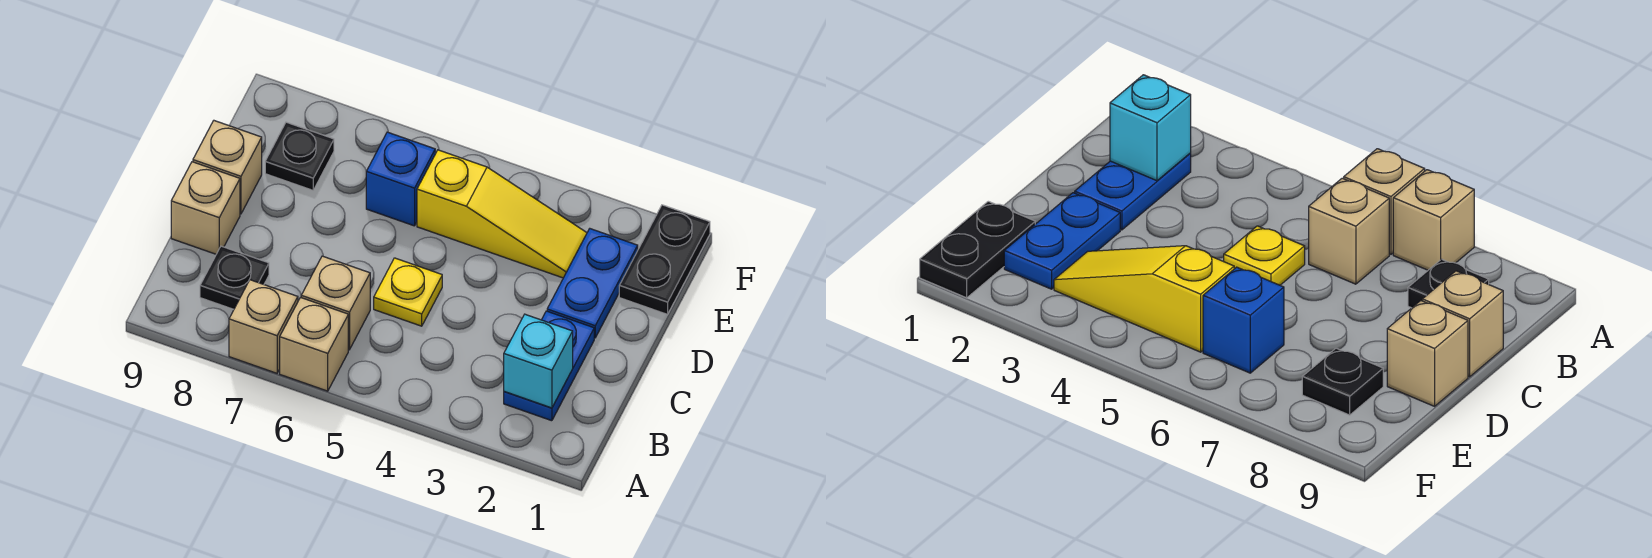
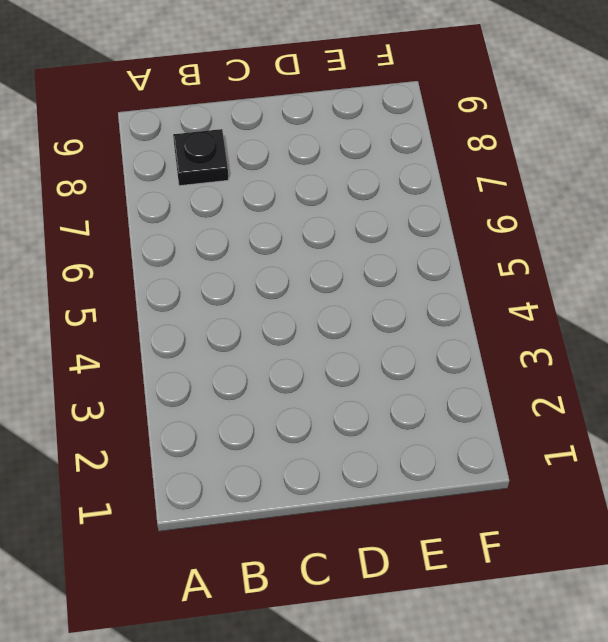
none -> tan brick A6 level 1
none -> tan brick A7 level 1
none -> blue plate B2:C2 level 1

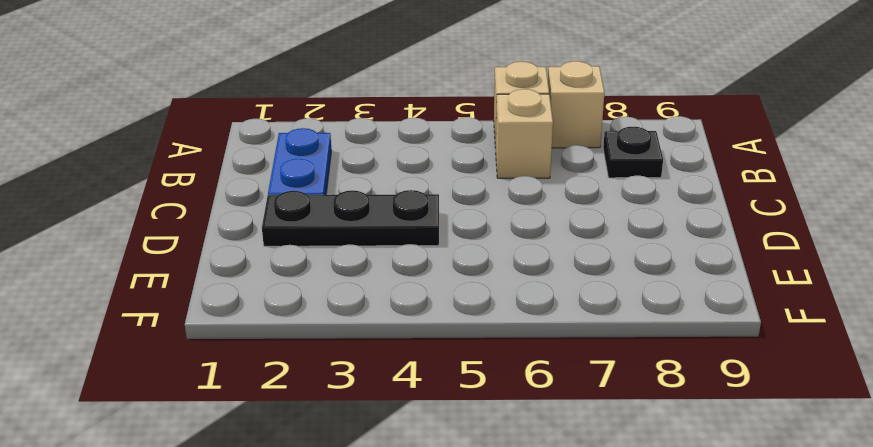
black plate D2:D4 level 1 -> blue plate D2:E2 level 1
none -> yellow plate C5 level 1
none -> tan brick C9 level 1
none -> tan brick D9 level 1

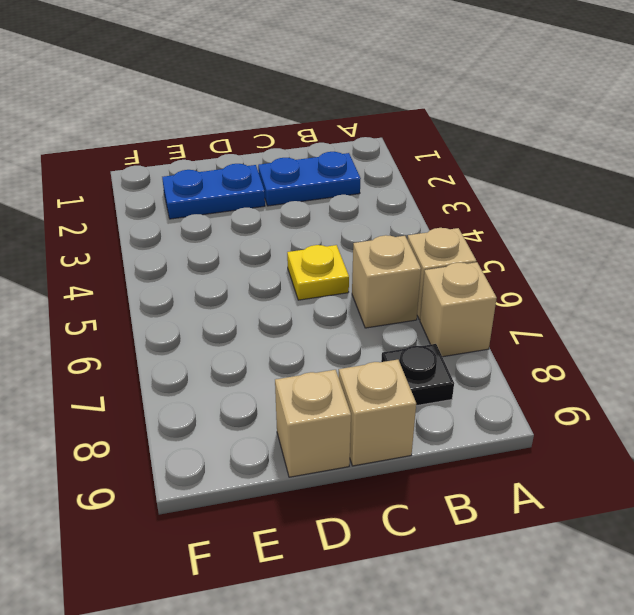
none -> black plate E1:F1 level 1
none -> yellow slope E3:E5 level 1 top 5
none -> blue brick E6 level 1

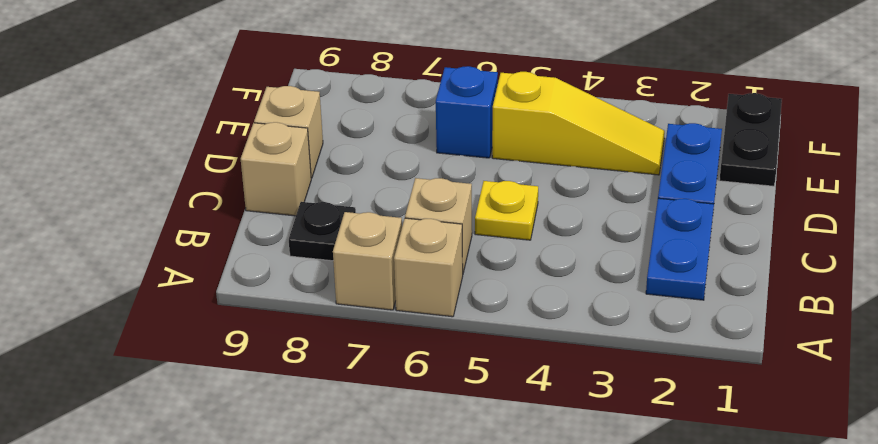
none -> black plate E8 level 1
none -> cyan brick B2 level 2

